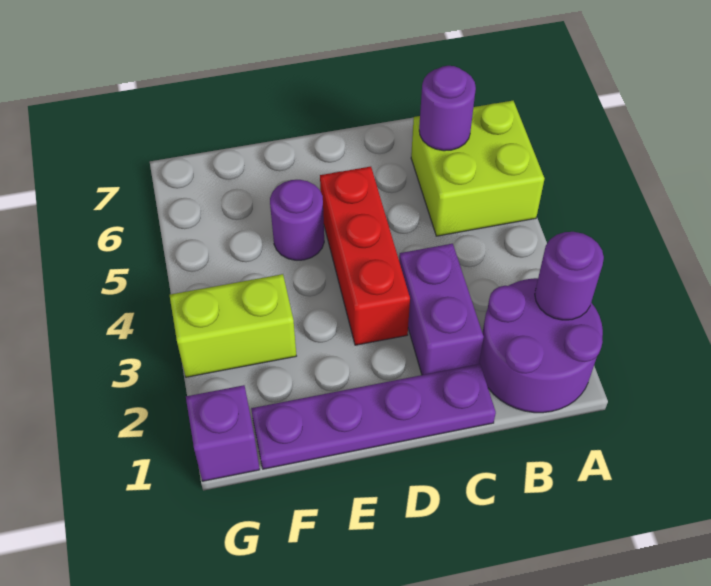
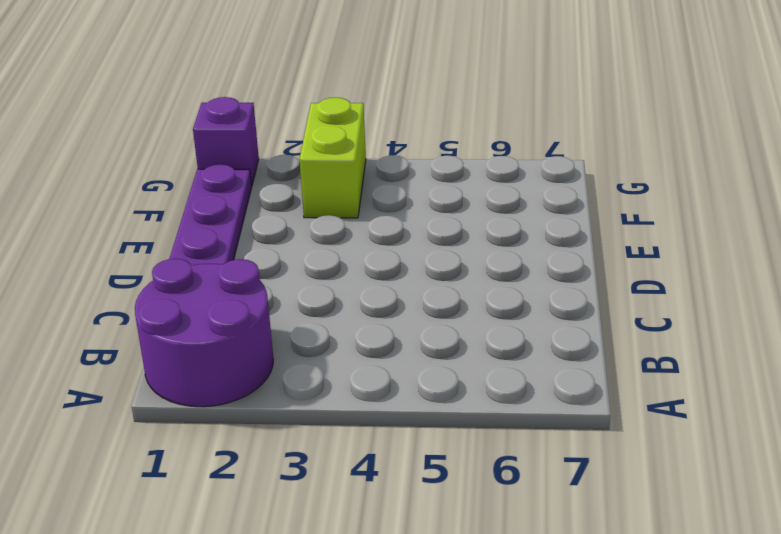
none -> lime brick A5:B6 level 1
none -> purple brick C2:C3 level 1

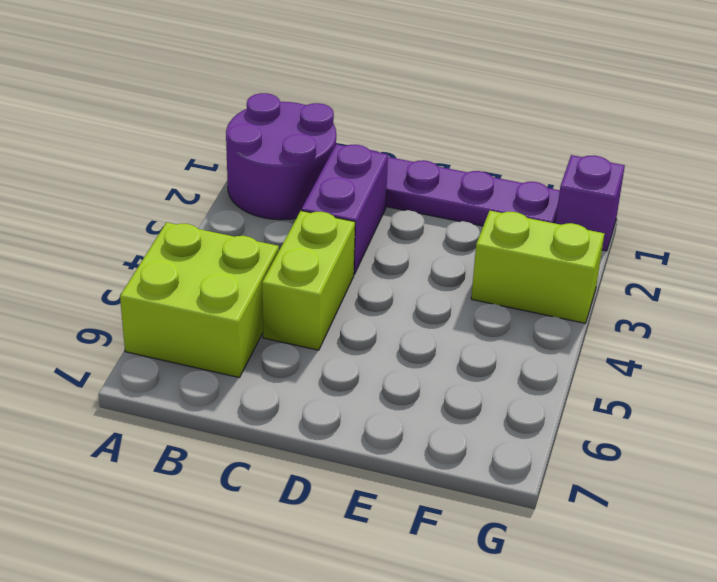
lime brick C4:C5 level 1 -> none
none -> red brick D3:D5 level 1
none -> purple round brick E5 level 1

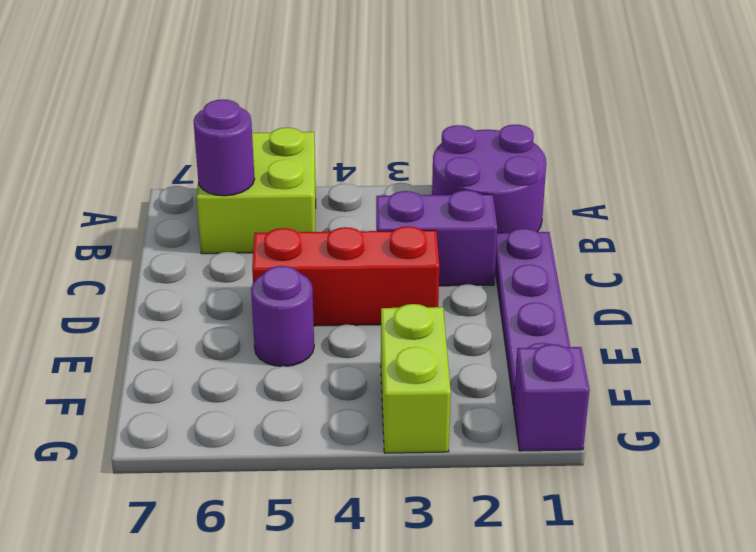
none -> purple round brick A2 level 2

